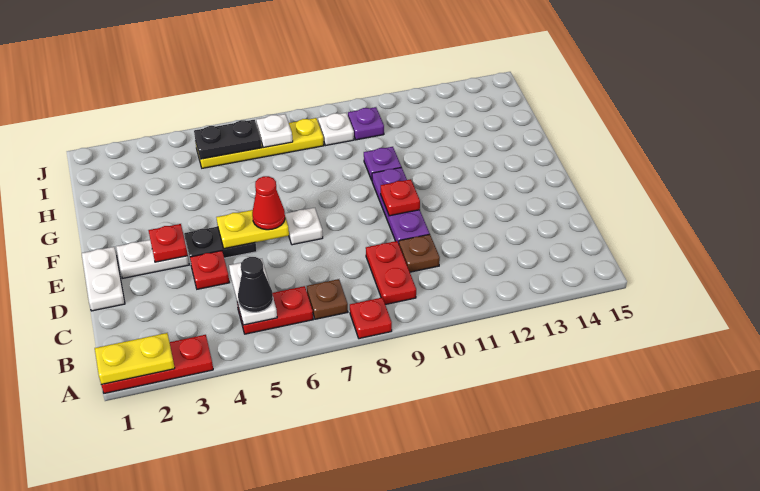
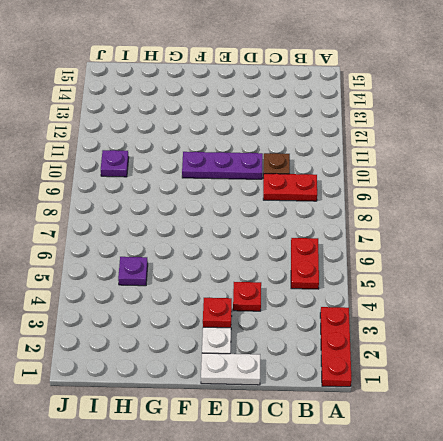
purple plate H5 level 1 -> purple plate G10 level 1
none -> red plate A8 level 1
none -> brown plate B7 level 1
none -> black plate E4:E5 level 1

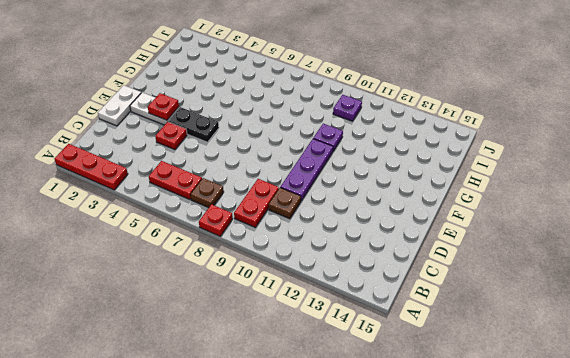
none -> white plate E7 level 1
none -> yellow plate I5:I8 level 1
none -> white plate I9 level 1

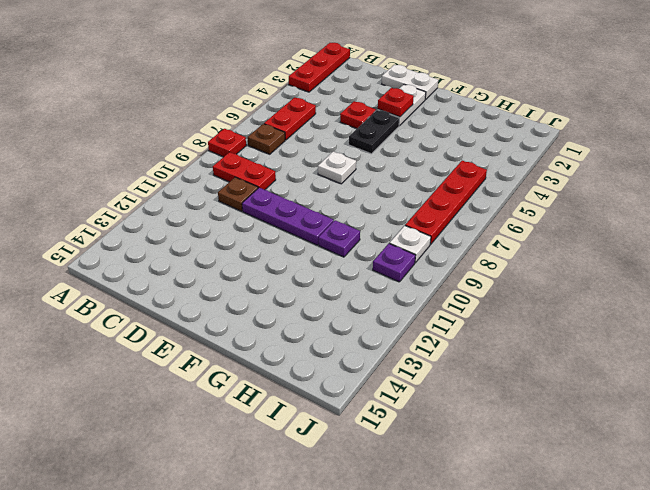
red plate I5:I8 level 1 -> yellow plate I5:I8 level 1
none -> yellow plate A1:A2 level 2
none -> white plate B5:C5 level 2
none -> yellow plate E5:E6 level 2

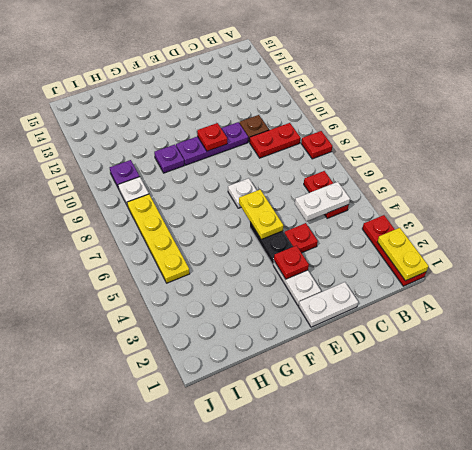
none -> brown plate B7 level 1
none -> black plate I5:I6 level 2
none -> white plate I7 level 2

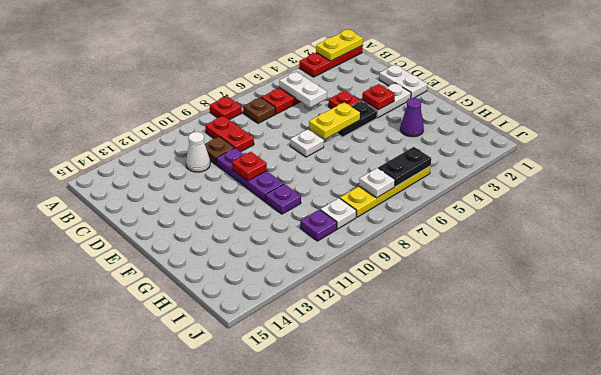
white cone C11 level 1 -> none
purple cone G3 level 1 -> none
none -> black cone B5 level 3
none -> red cone E6 level 3

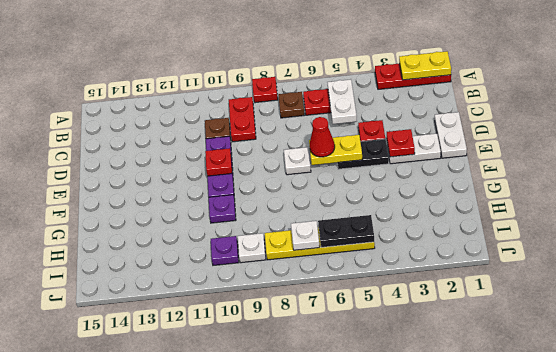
none -> black cone B5 level 3

